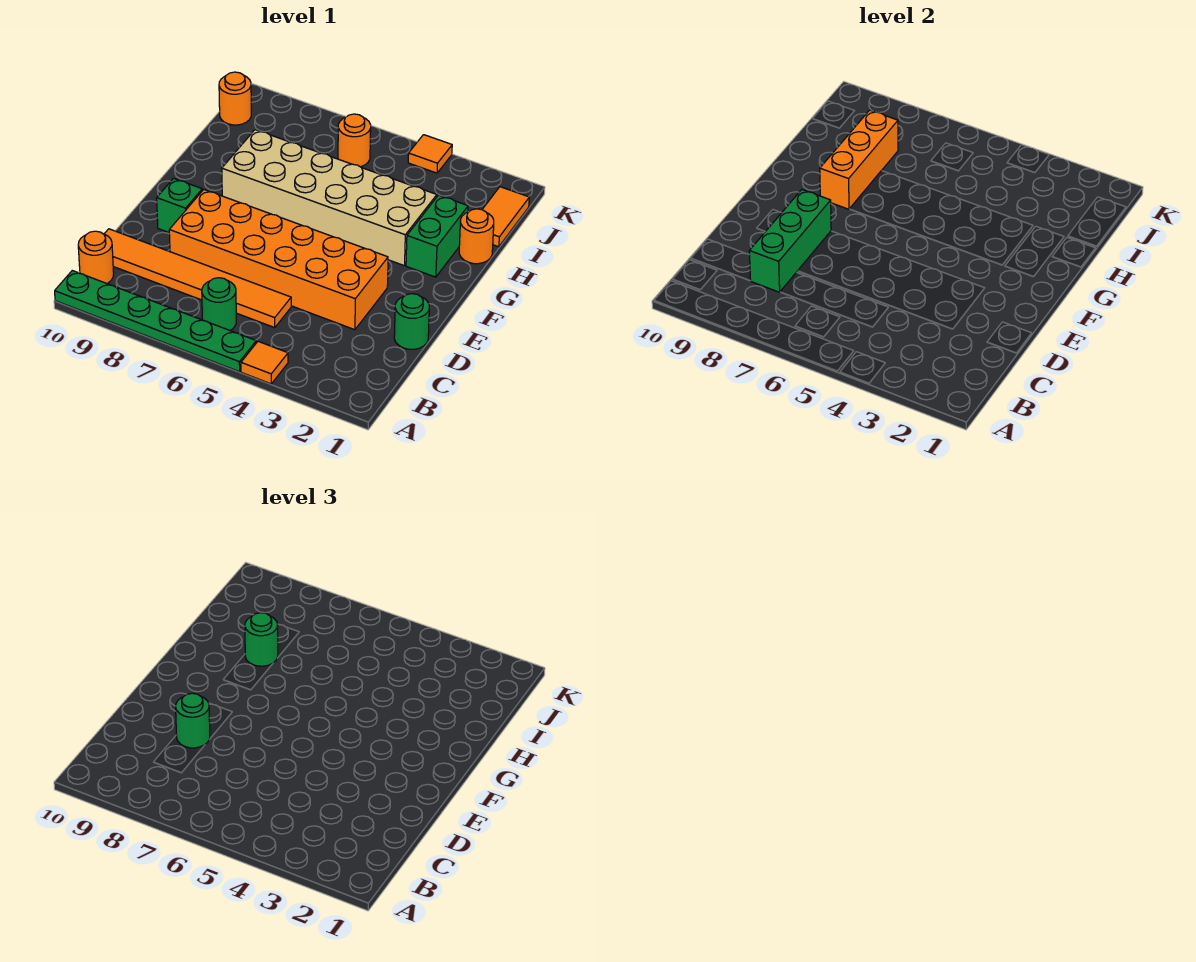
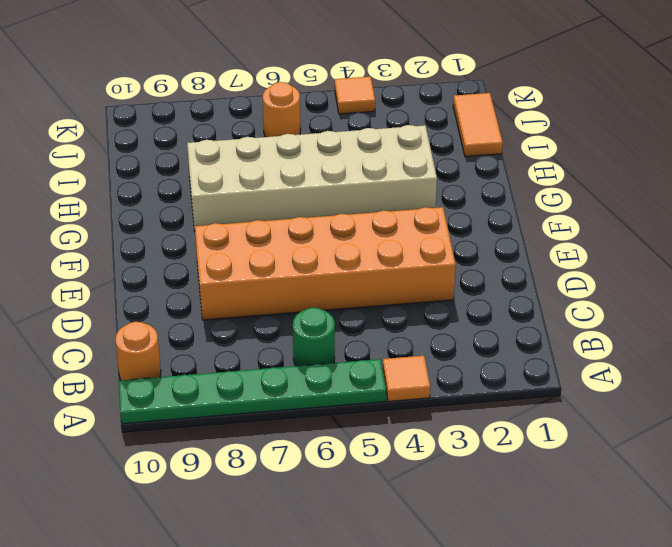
none -> orange tile C5:C10 level 1
none -> green round brick D1 level 1
none -> green brick E9 level 1

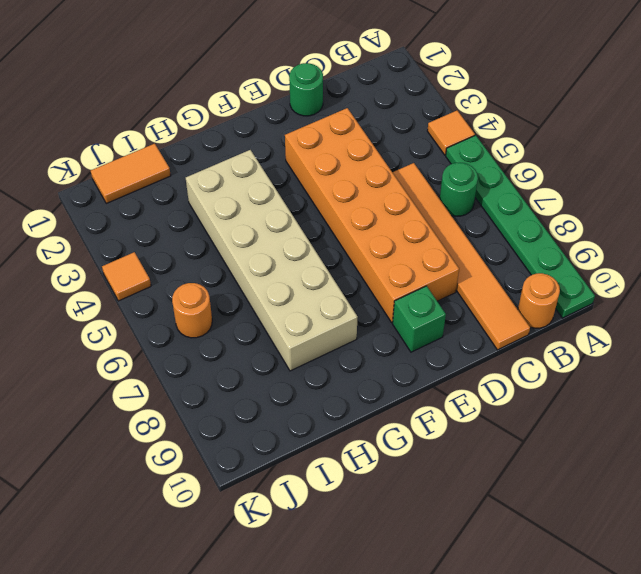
none -> green brick G2:H2 level 1
none -> orange round brick H1 level 1
none -> orange round brick J10 level 1

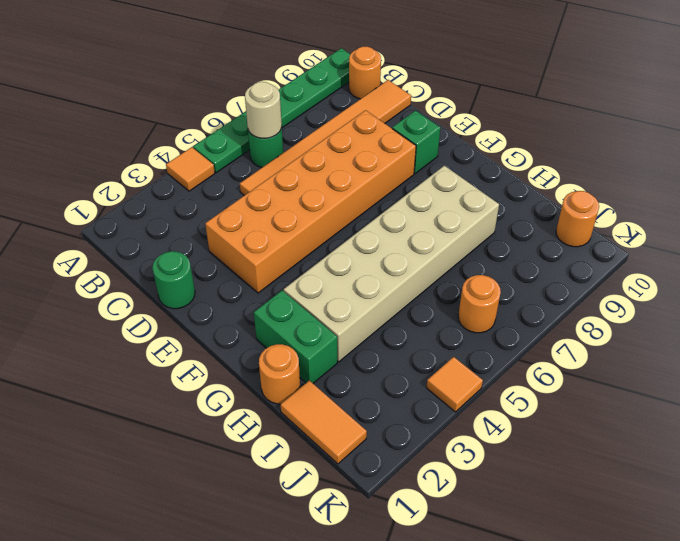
tan round brick B6 level 2 -> none
none -> green brick C8:E8 level 2
none -> orange brick G8:I8 level 2
none -> green round brick D8 level 3

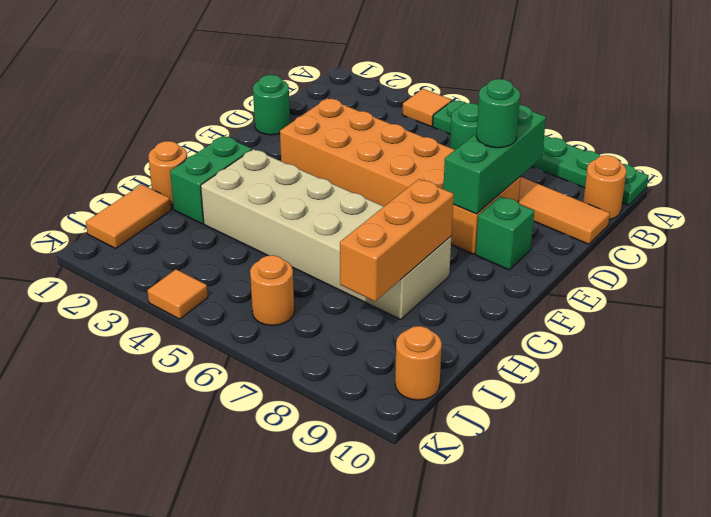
none -> green round brick H8 level 3

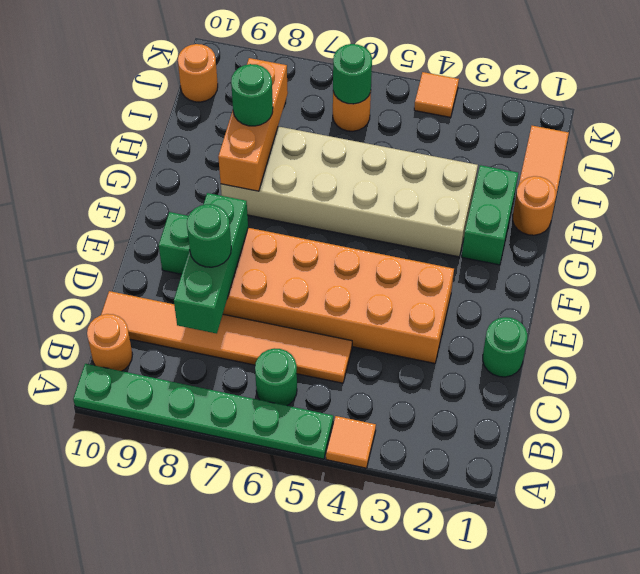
green round brick J6 level 2 -> none

